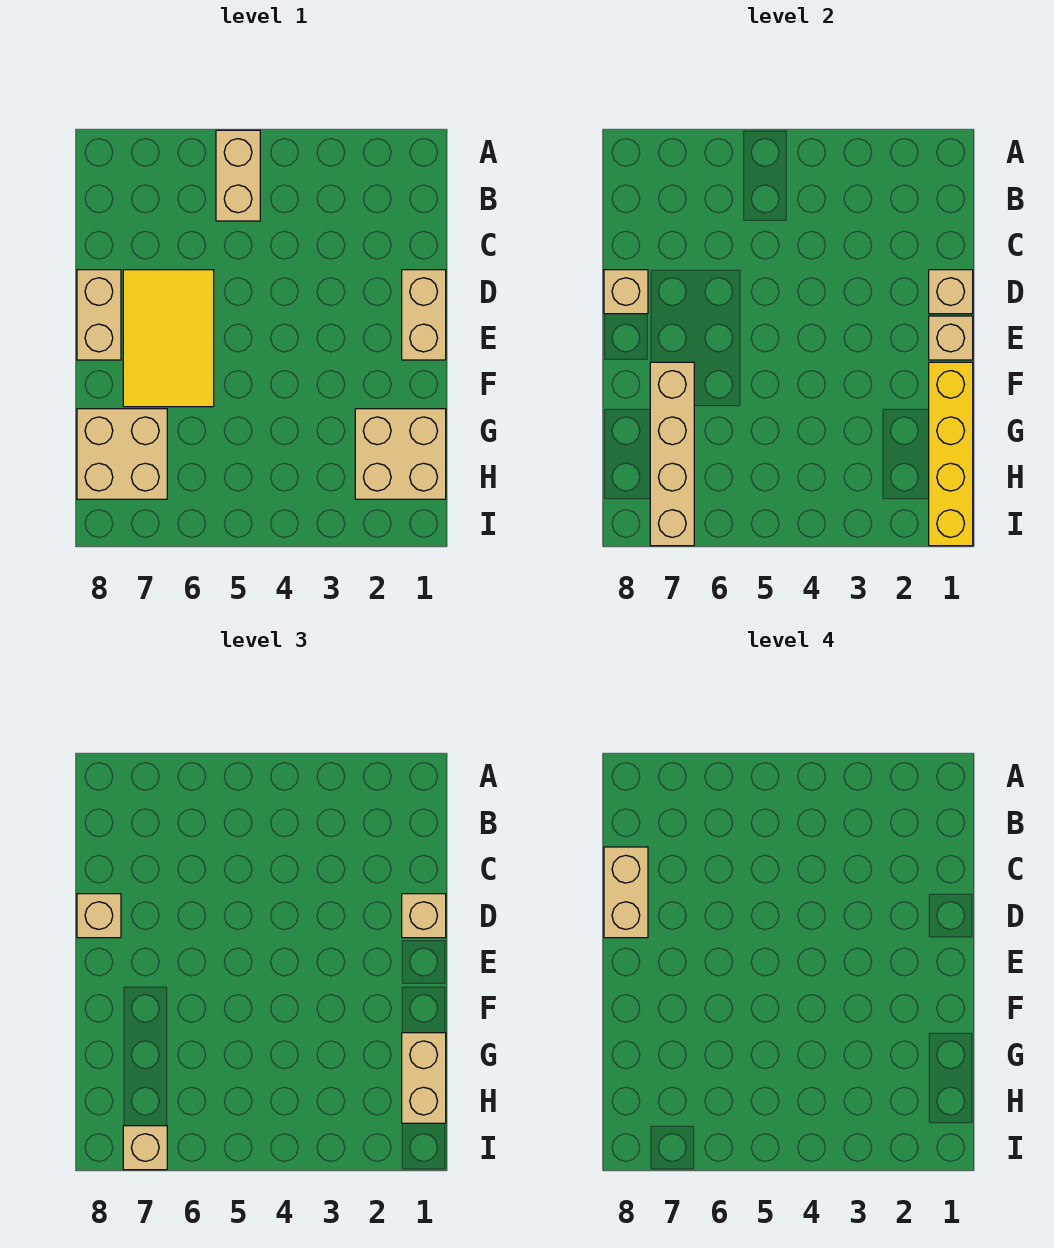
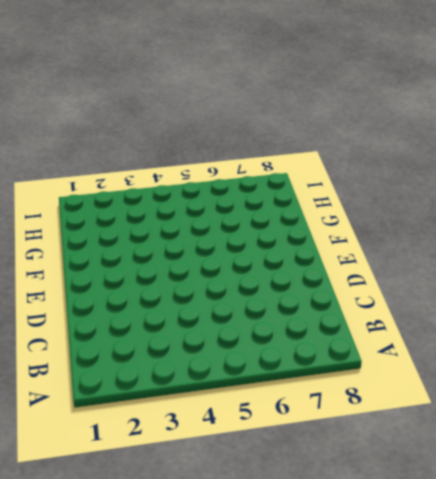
none -> tan brick A5:B5 level 1
none -> tan brick D1:E1 level 1
none -> yellow tile D6:F7 level 1

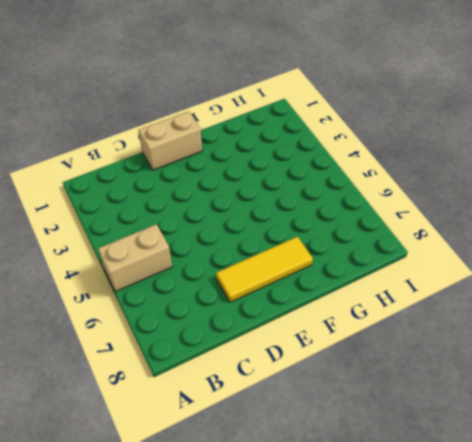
yellow tile D7:F7 level 1 -> yellow tile D6:F7 level 1
none -> tan brick D8:E8 level 1
none -> tan brick G1:H2 level 1
none -> tan brick G7:H8 level 1

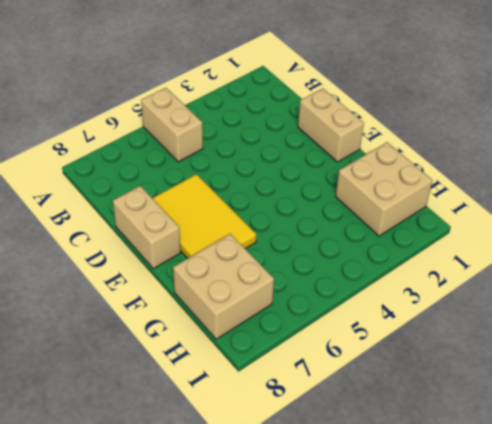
none -> tan brick D1 level 2
none -> tan brick D8 level 2
none -> tan brick E1 level 2

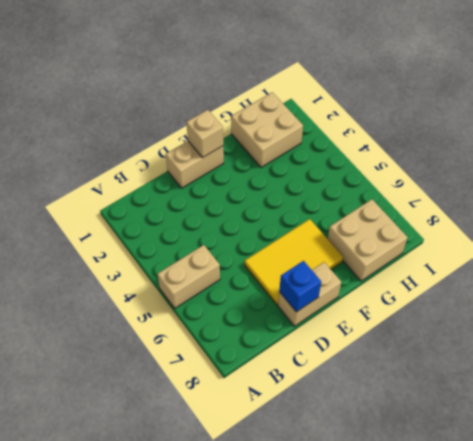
blue brick D8 level 2 -> tan brick D8 level 2
none -> tan brick D1 level 2
none -> yellow brick F1:I1 level 2
none -> tan brick F7:I7 level 2

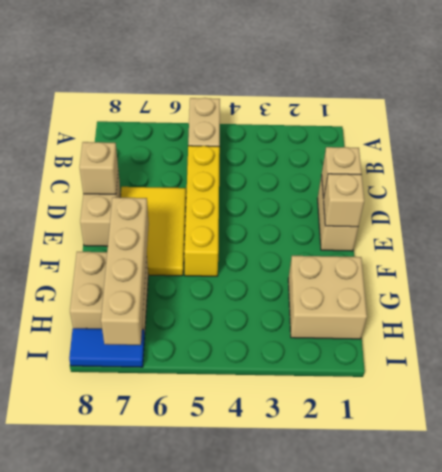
yellow brick C5:F5 level 1 -> yellow brick F1:I1 level 2
blue tile I7:I8 level 1 -> none
none -> tan brick D1 level 3
none -> tan brick D8 level 3
none -> tan brick G1:H1 level 3

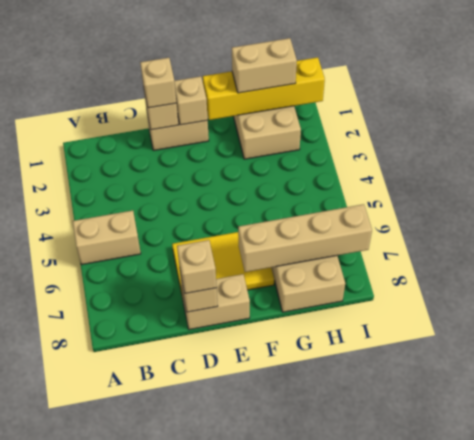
none -> tan brick I7 level 3
none -> tan brick C8:D8 level 4

